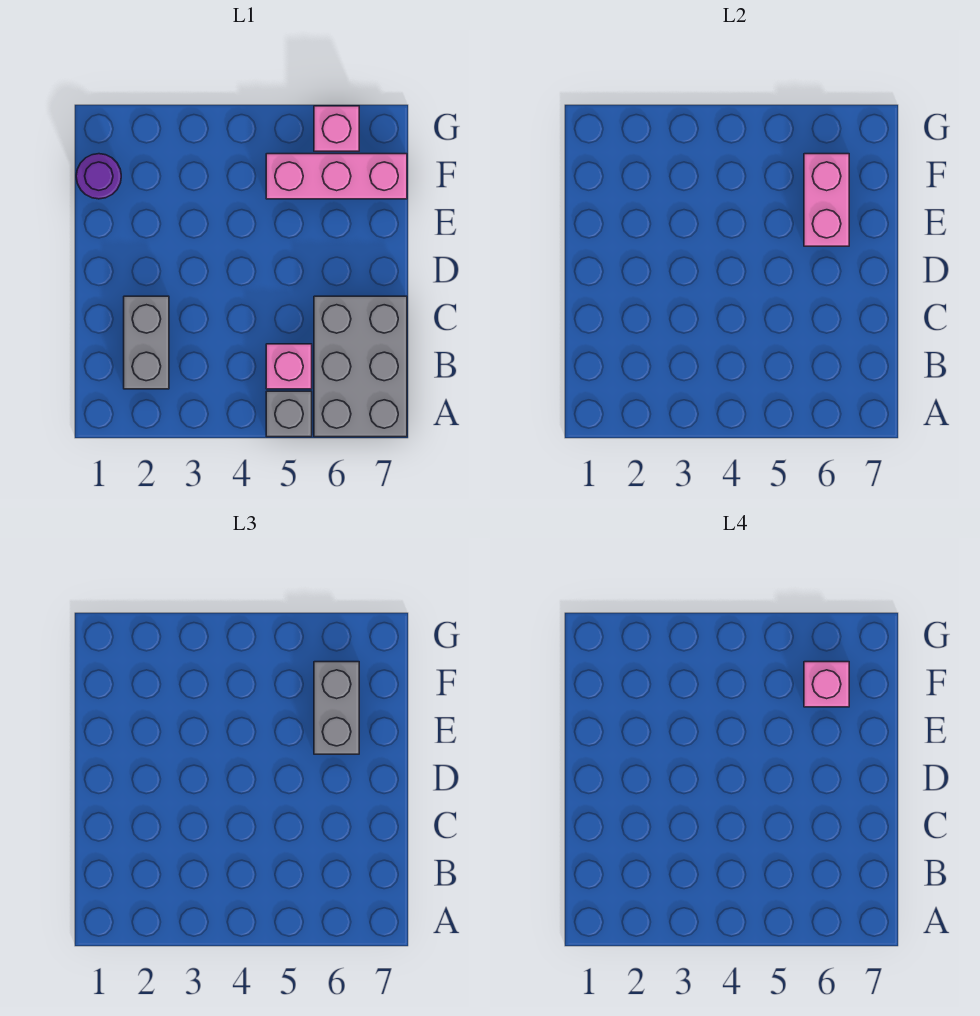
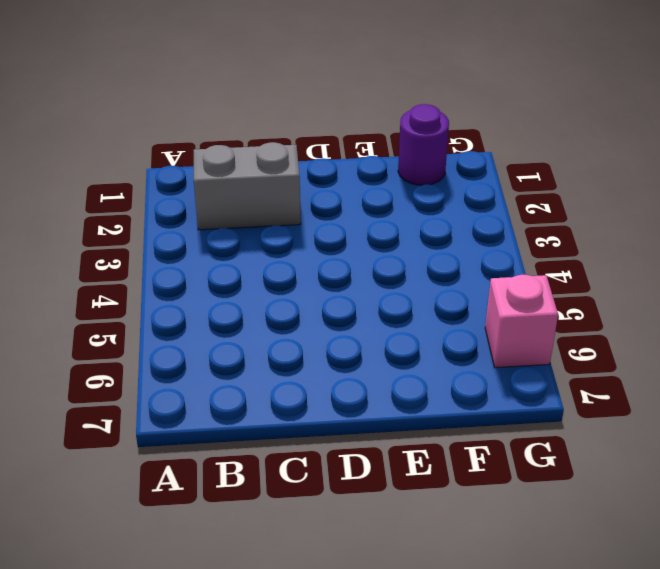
none -> grey brick A5 level 1
none -> grey brick A6:C7 level 1

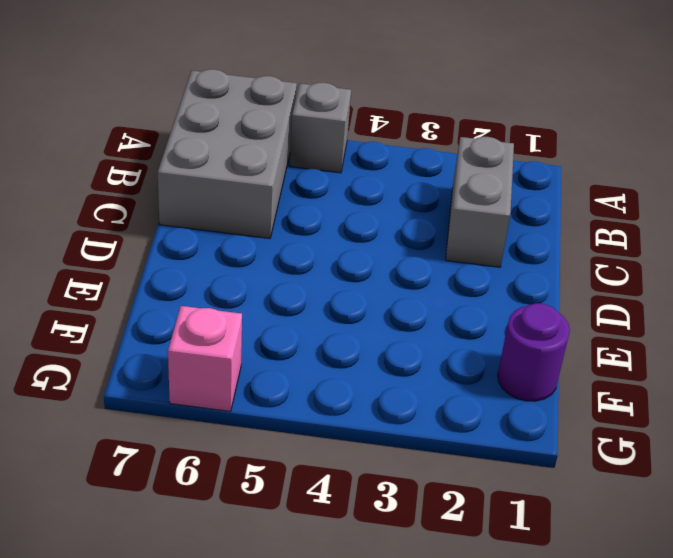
none -> pink brick B5 level 1
none -> pink brick F5:F7 level 1

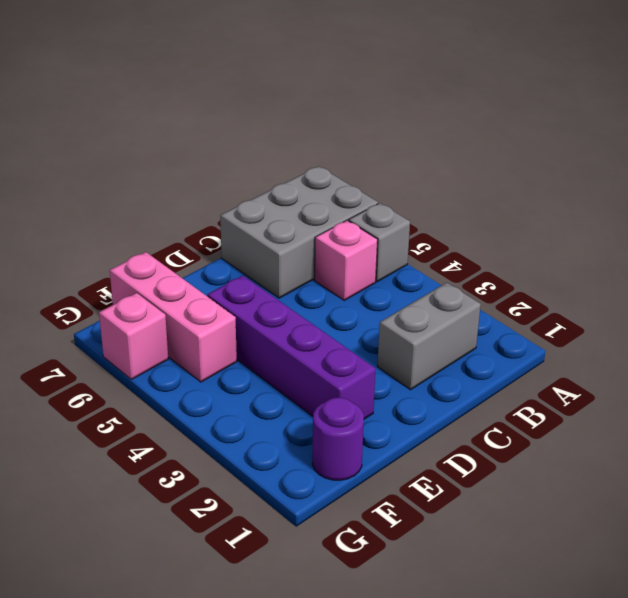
purple brick E2:E5 level 1 -> none
none -> pink brick E6:F6 level 2
none -> grey brick E6:F6 level 3

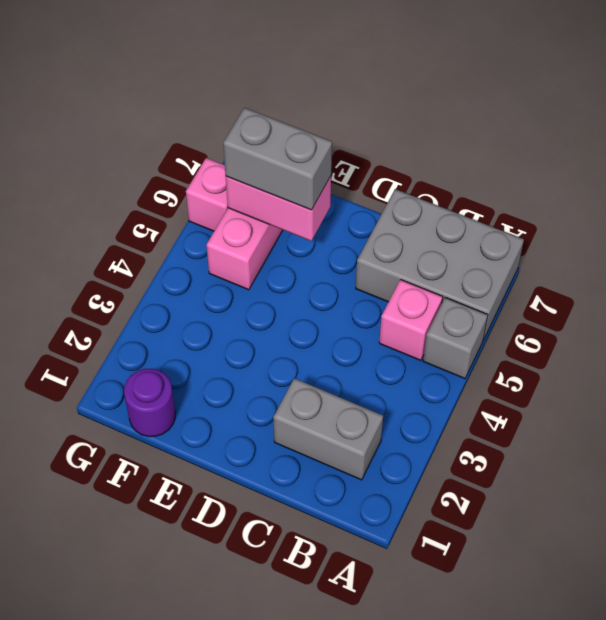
none -> pink brick F6 level 4

